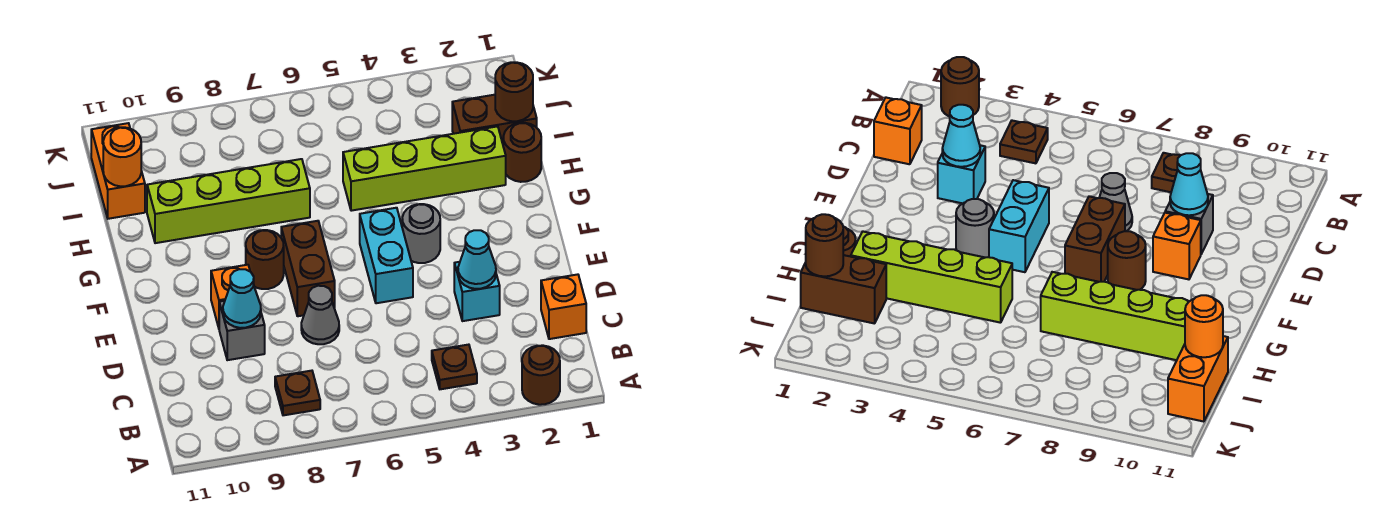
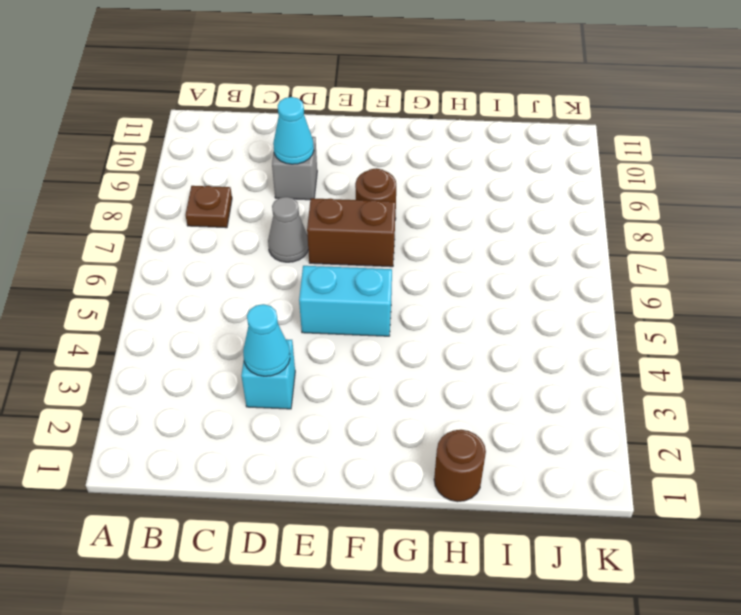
none -> brown round brick A2 level 1
none -> brown plate B4 level 1
none -> orange brick C1 level 1

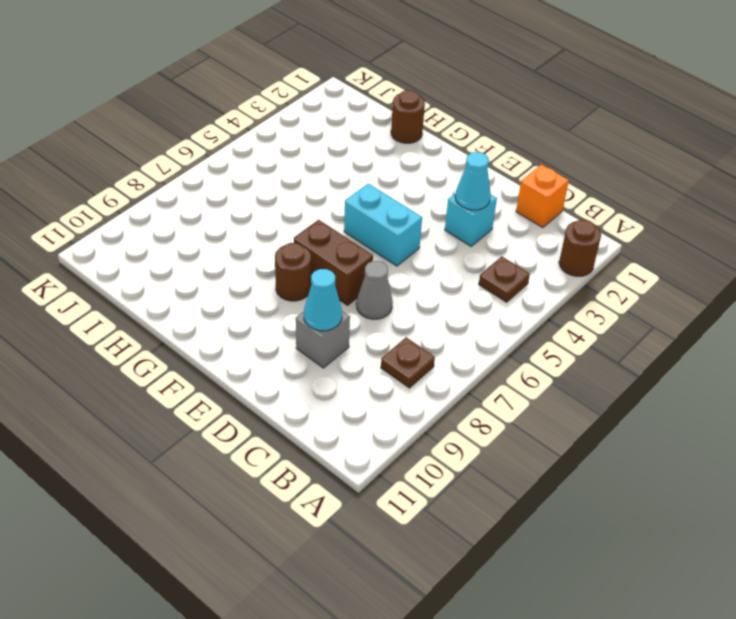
none -> orange brick E9 level 1
none -> grey round brick F4 level 1
none -> lime brick H2:H5 level 1

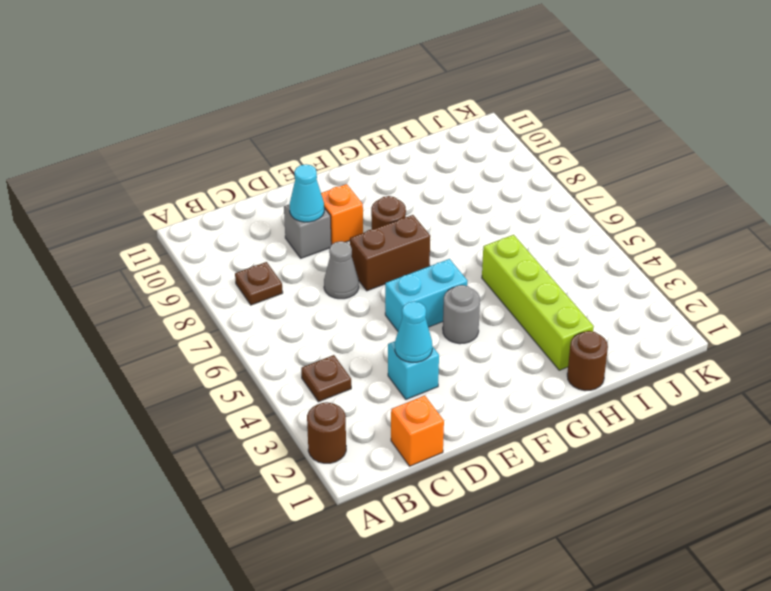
none -> lime brick H7:H10 level 1
none -> brown brick I1:I2 level 1
none -> orange brick I11:J11 level 1

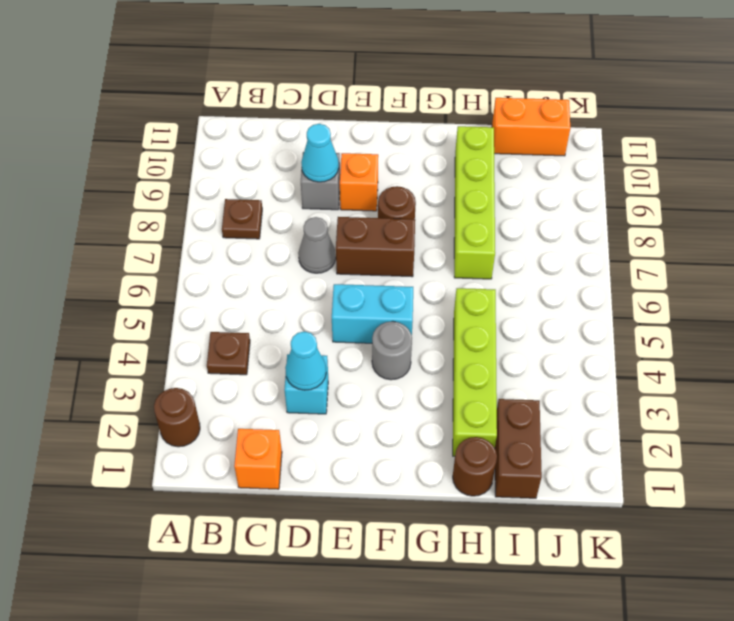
none -> brown round brick I1 level 2
none -> orange round brick I11 level 2

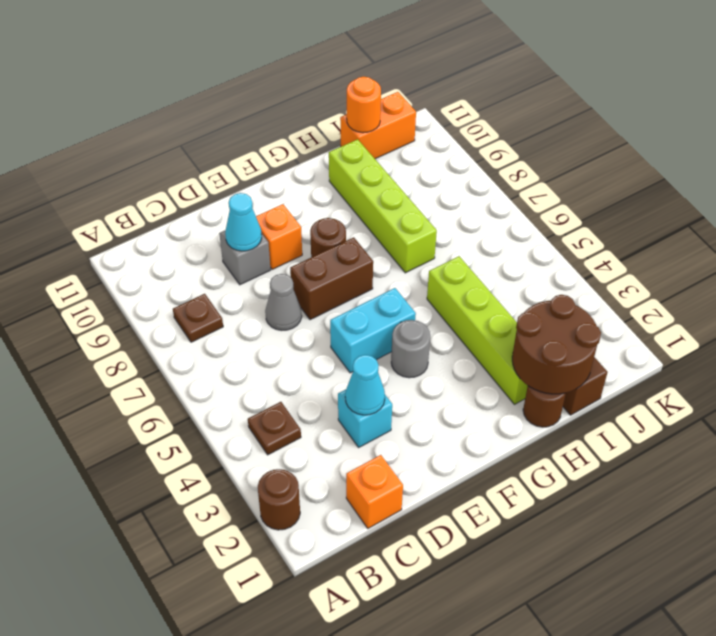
brown round brick H1:I2 level 2 -> brown round brick I1 level 2

